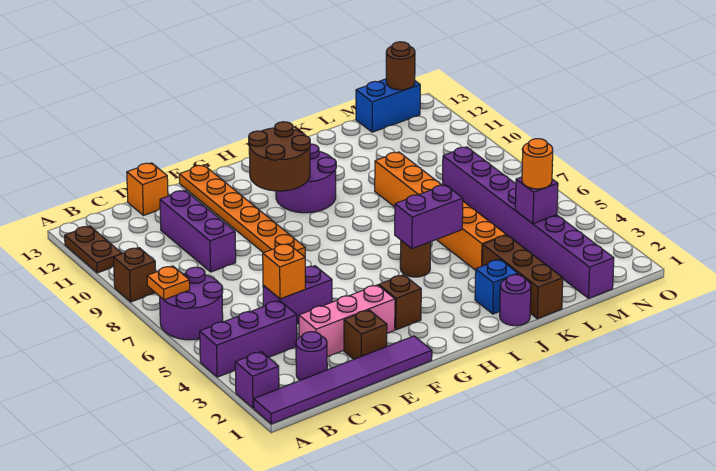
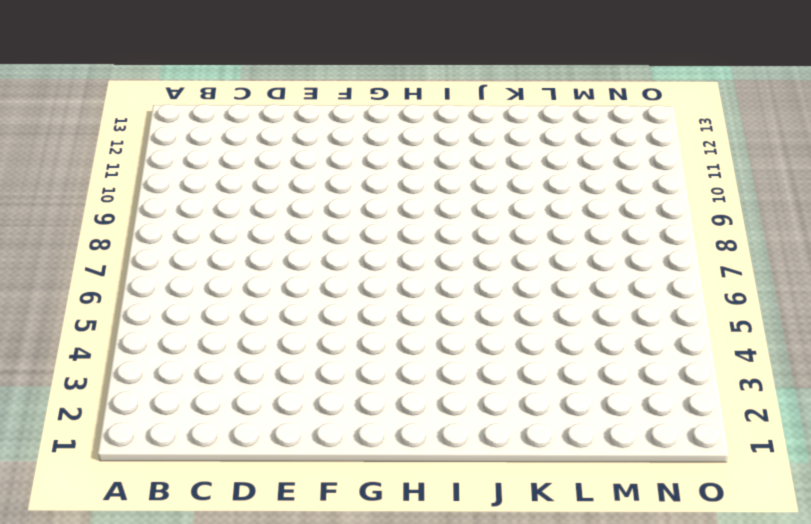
none -> purple tile A1:F1 level 1
none -> purple brick A2 level 1
none -> purple brick A4:C4 level 1

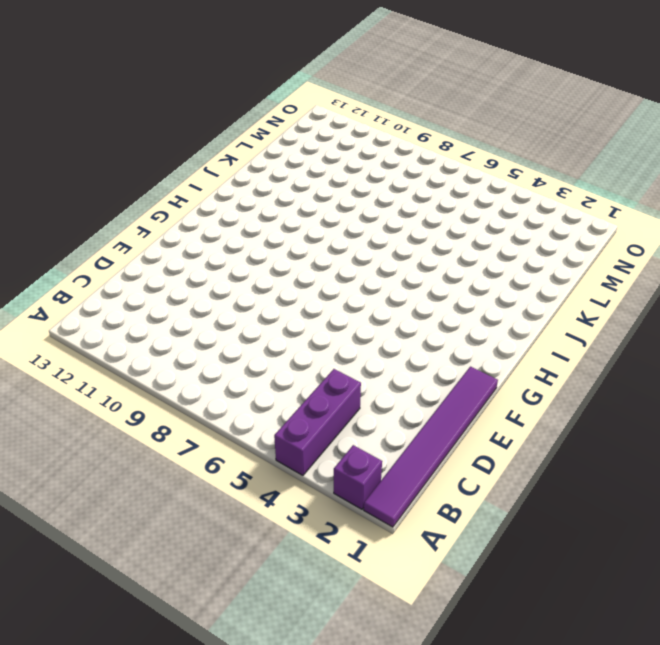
none -> purple round brick A6:B7 level 1
none -> brown brick A9 level 1
none -> brown plate A11:A12 level 1

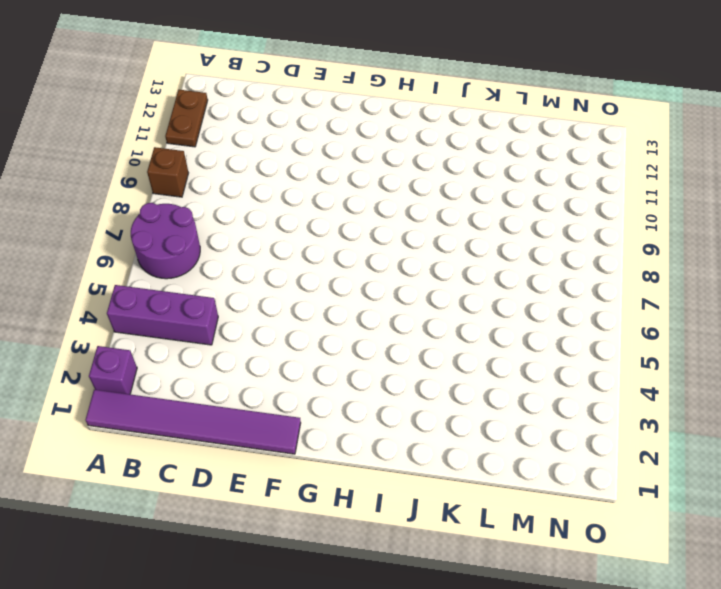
none -> purple round brick C2 level 1
none -> pink brick D3:F3 level 1
none -> purple brick D5:E5 level 1

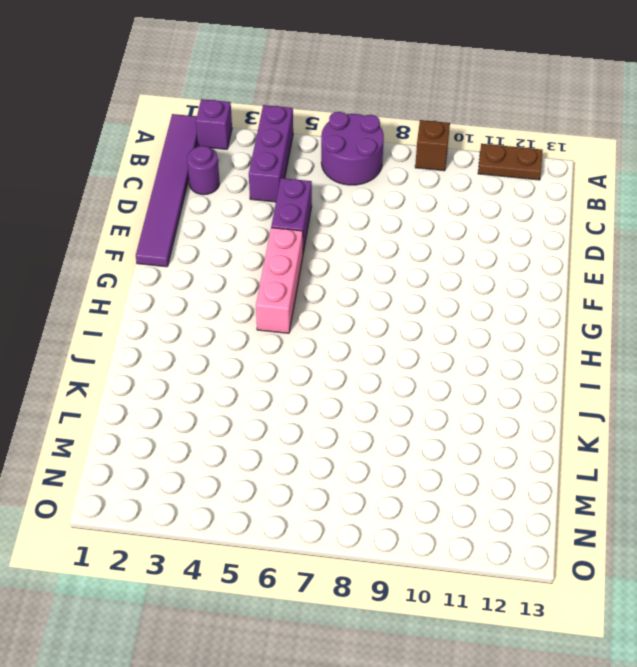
pink brick F5:H5 level 1 -> pink brick D3:F3 level 1
none -> purple brick D9:D11 level 1
none -> orange brick D13 level 1
none -> brown brick E2 level 1

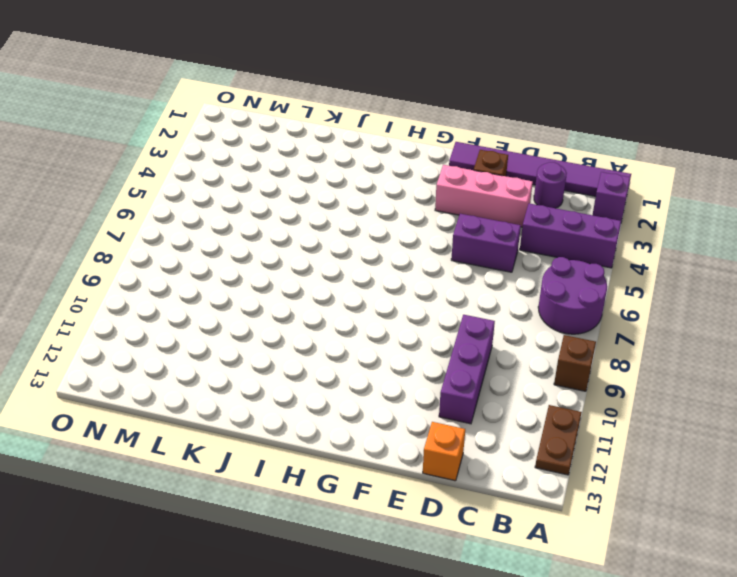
none -> orange plate F8:F13 level 1
none -> brown brick G3 level 1
none -> purple round brick H10:I11 level 1

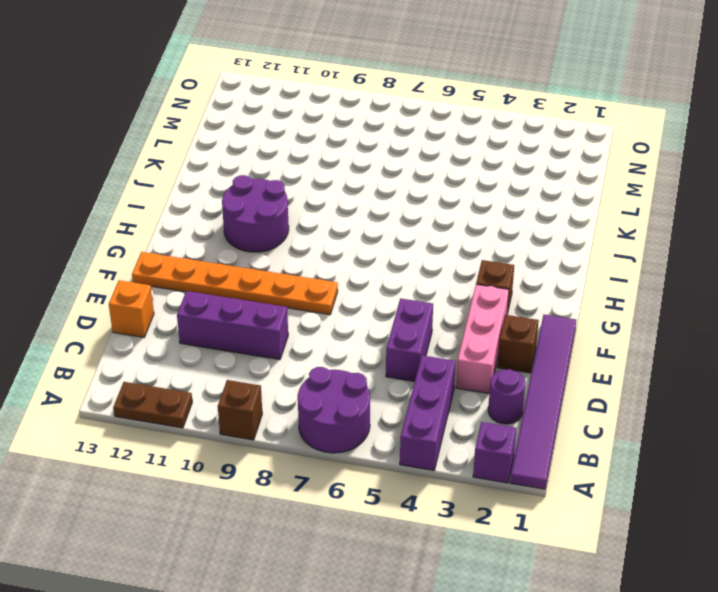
none -> brown round brick I5 level 1
none -> purple round brick J1 level 1
none -> blue brick J2 level 1

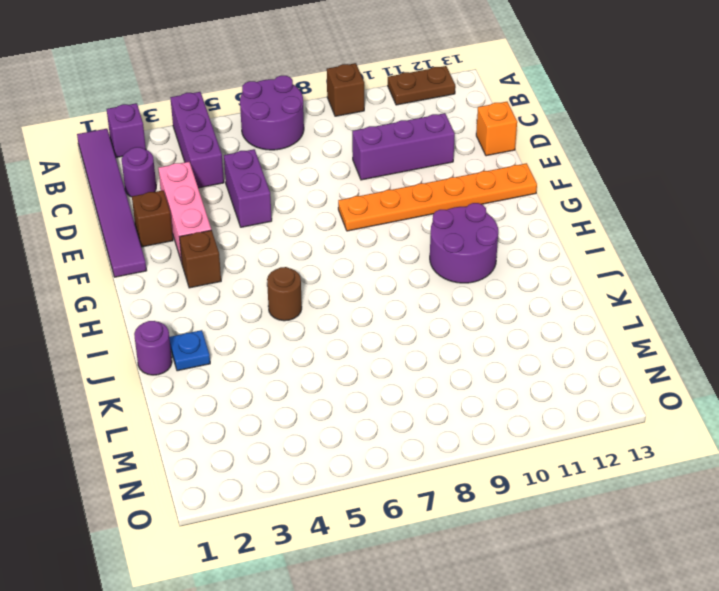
blue plate J2 level 1 -> blue brick J2 level 1
none -> brown brick K1:K3 level 1
none -> orange brick K4:K9 level 1
none -> purple brick M1:M8 level 1

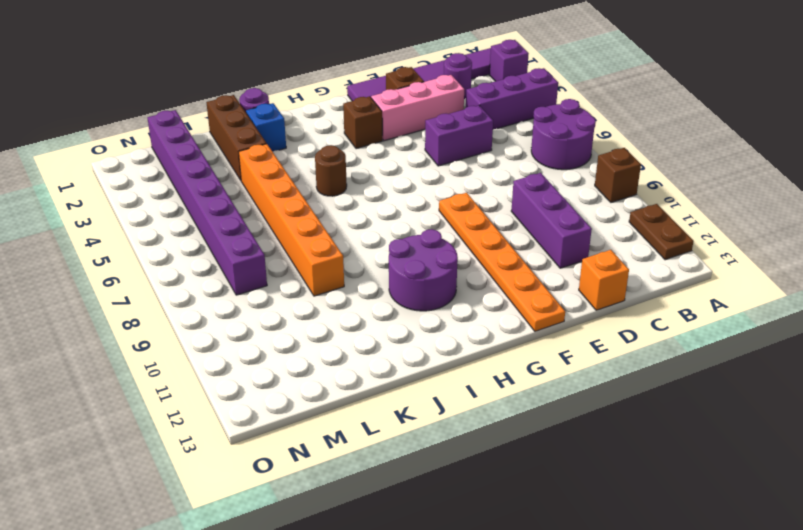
none -> blue brick M13:N13 level 1
none -> orange plate A7 level 2
none -> orange brick D5 level 2

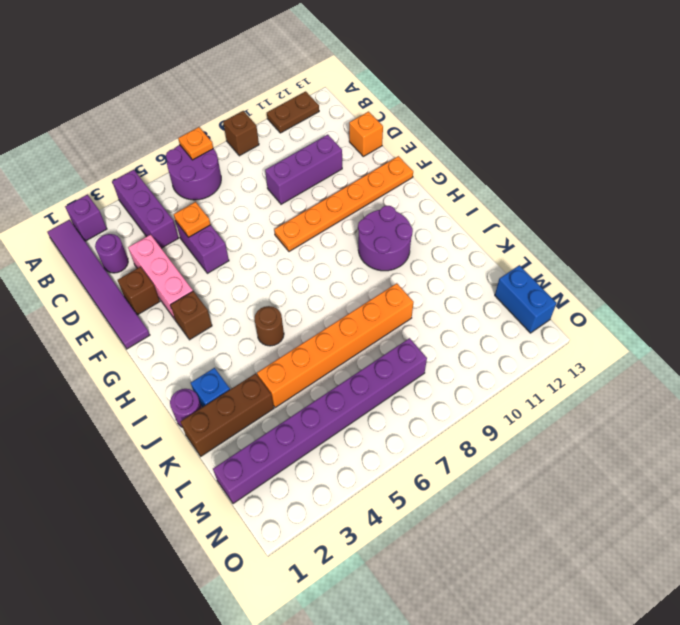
orange plate D5 level 2 -> orange brick D5 level 2
none -> brown round brick G10:H11 level 2
none -> purple brick I5:J5 level 2
none -> purple brick M4 level 2

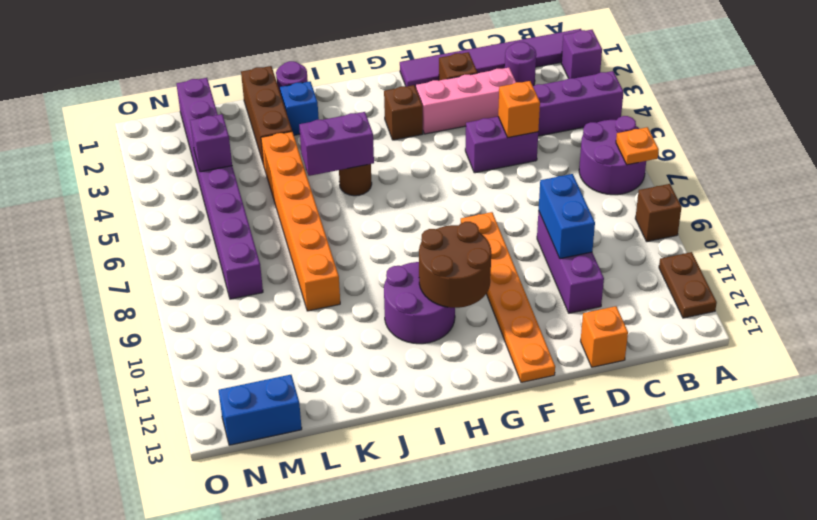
blue brick D9:D10 level 2 -> none
none -> brown round brick N13 level 2
none -> orange round brick M4 level 3

